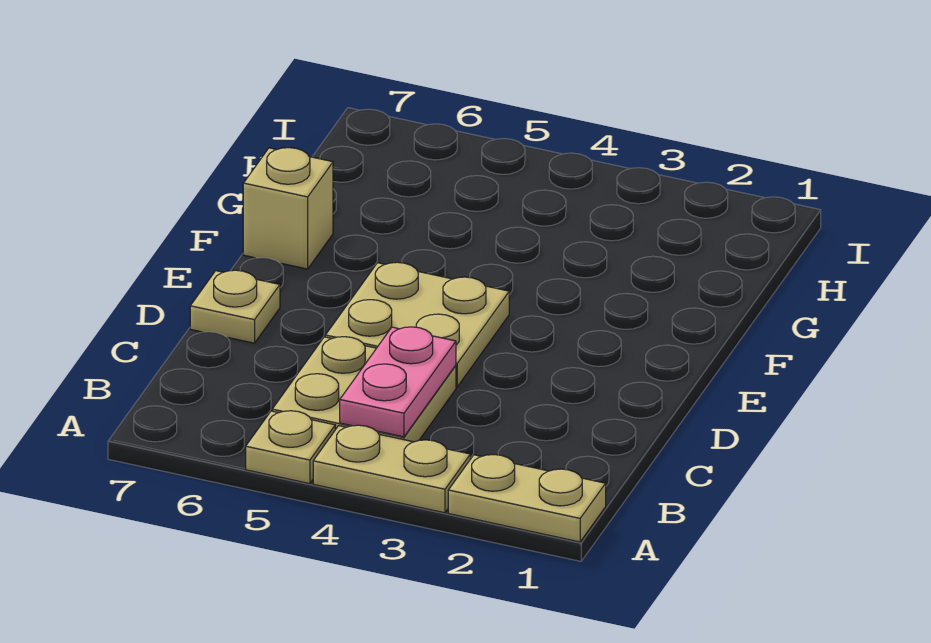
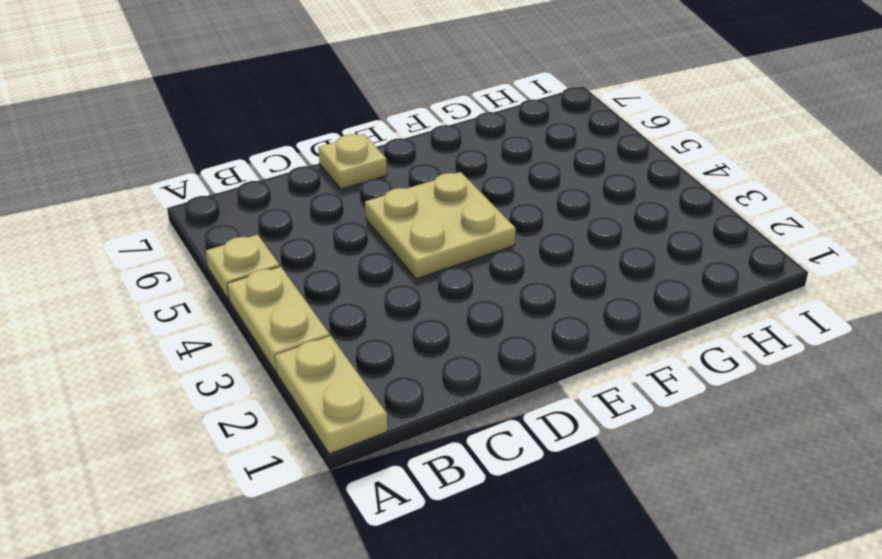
none -> tan plate B4:C5 level 1
none -> tan brick F7 level 1

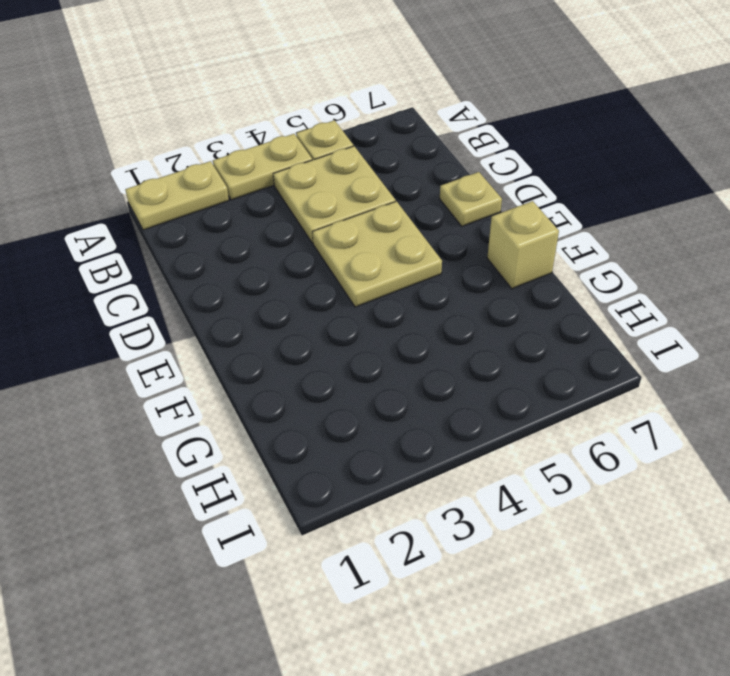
none -> pink plate B4:C4 level 2

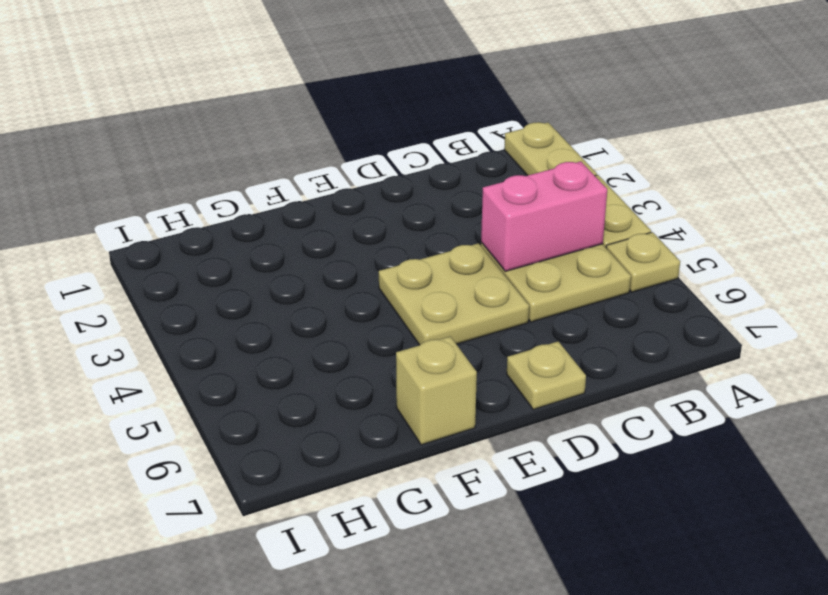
pink brick B4:C4 level 2 -> pink plate B4:C4 level 2

